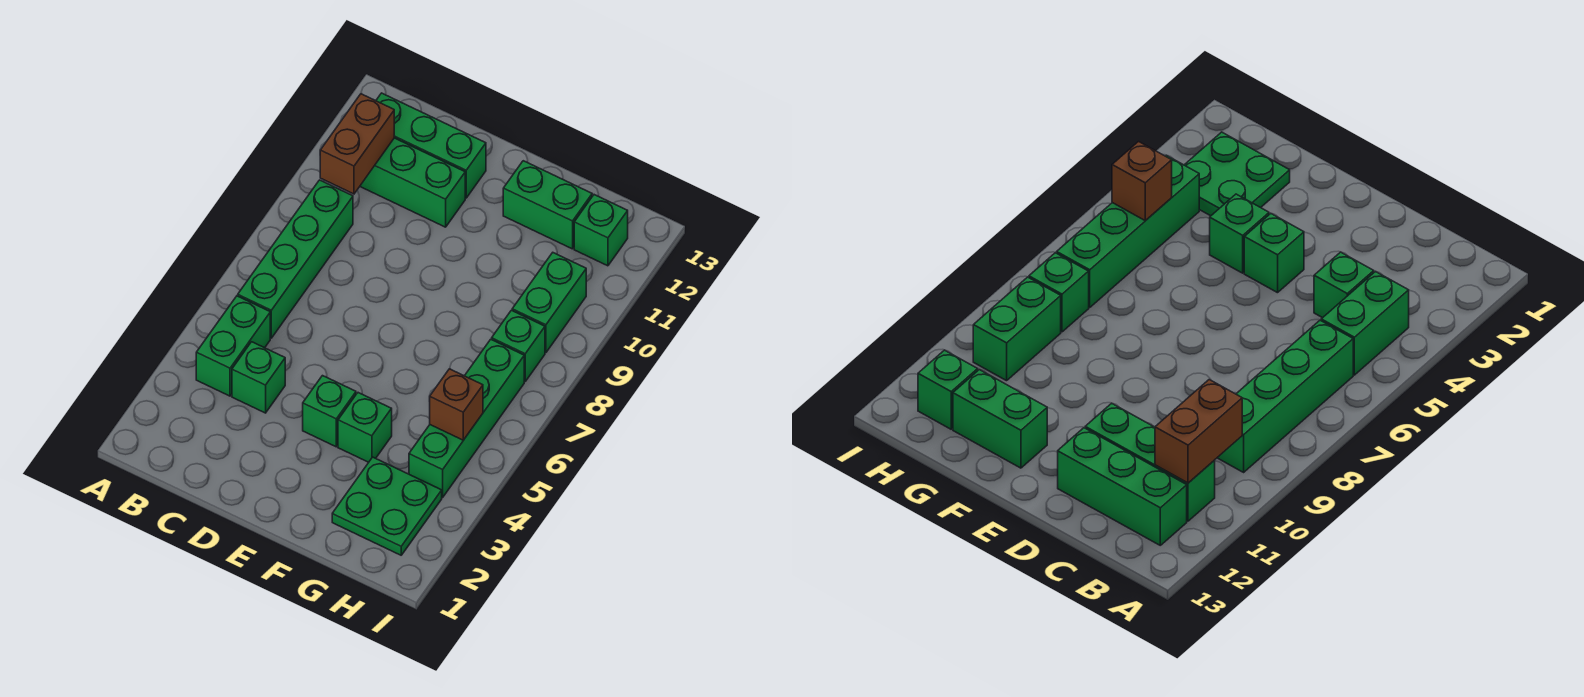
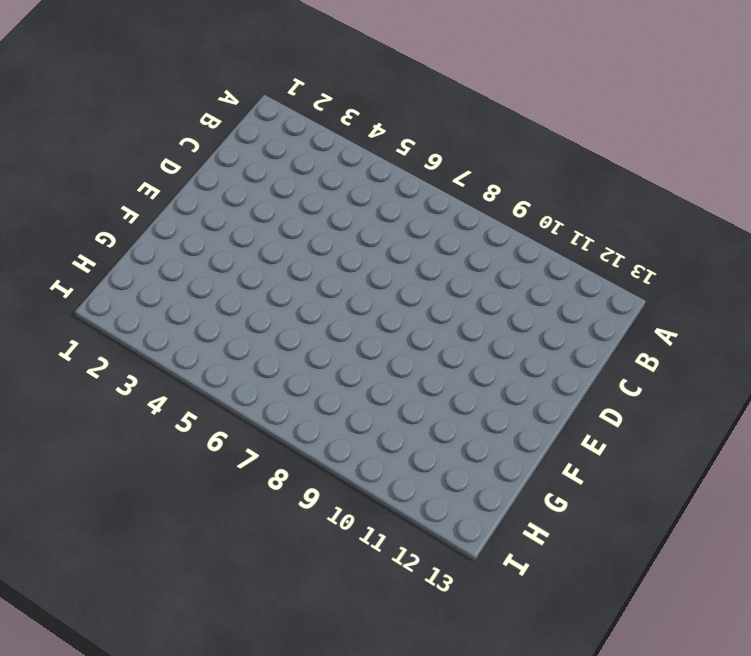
none -> green brick B4:B5 level 1
none -> green brick B6:B9 level 1
none -> green brick B11:D11 level 1

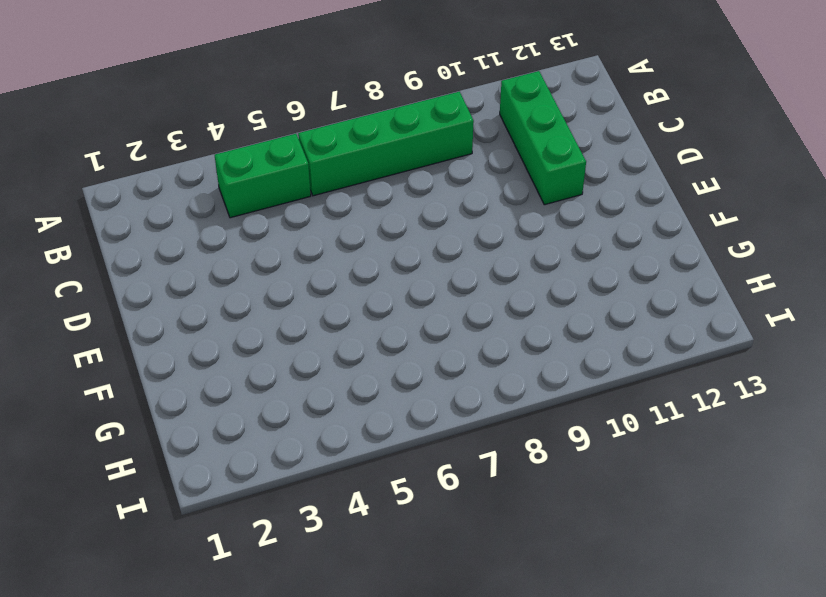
none -> green brick B12:D12 level 1
none -> green brick C4 level 1
none -> green brick E4 level 1

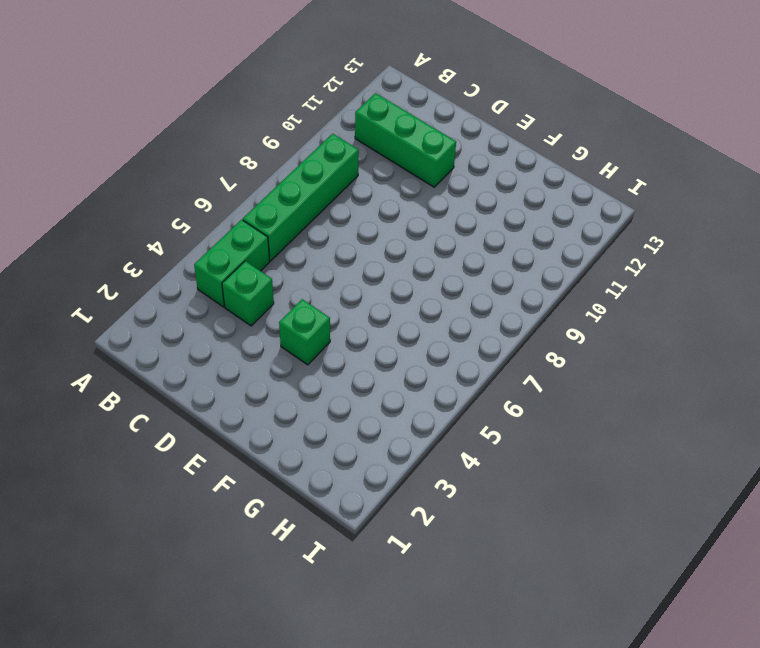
none -> green brick B12:D12 level 1
none -> green brick F4 level 1
none -> green brick F12:G12 level 1

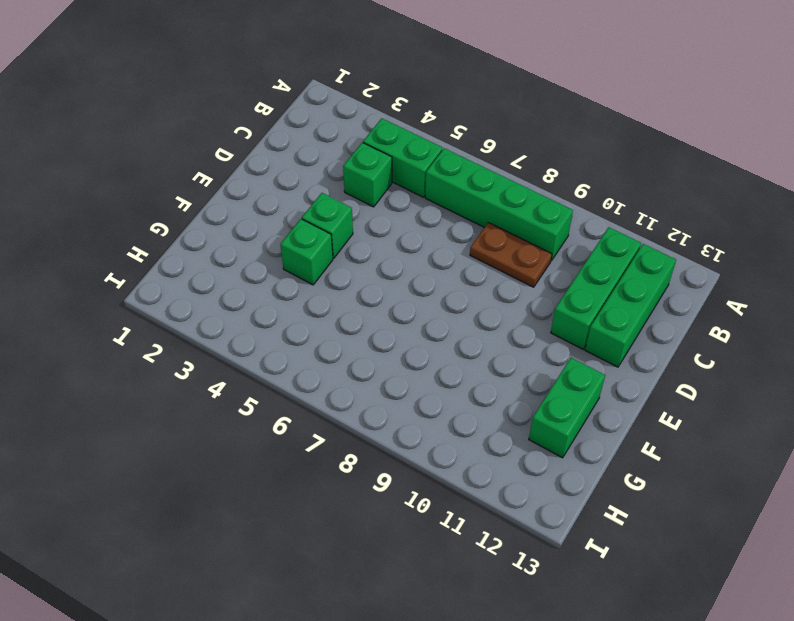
brown plate C8:C9 level 1 -> none
none -> green plate G2:H3 level 1
none -> green brick H4:H7 level 1
none -> green brick H8 level 1

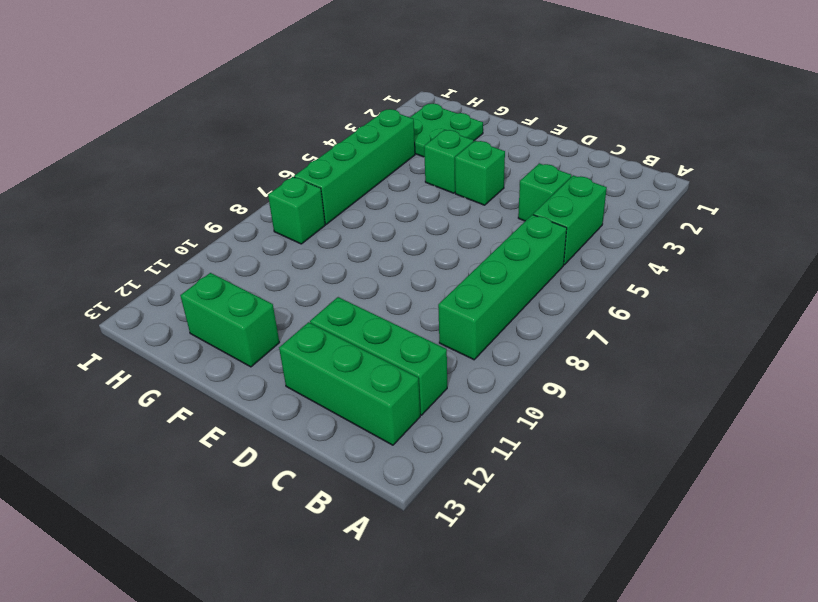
none -> green brick H9:H10 level 1
none -> green brick H12 level 1
none -> brown brick B10:B11 level 2

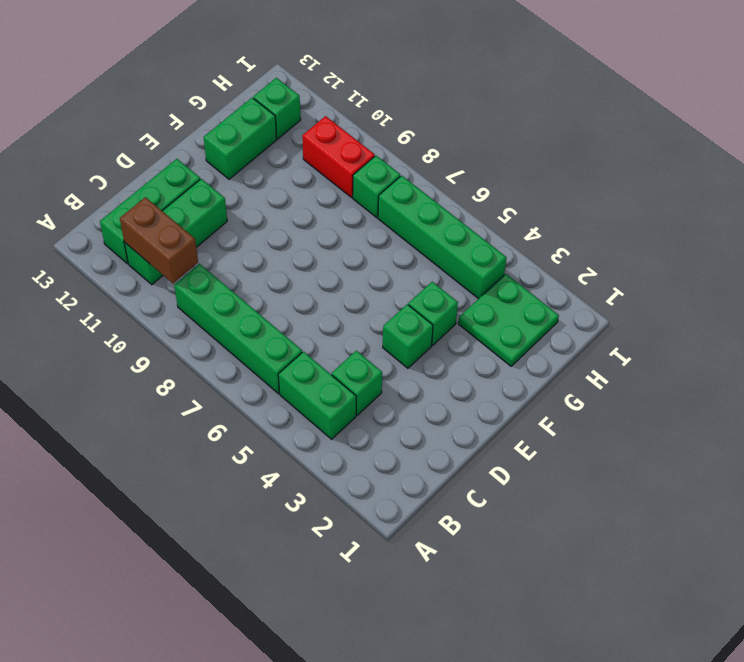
red brick H9:H10 level 1 -> green brick H9:H10 level 1
none -> brown brick H5 level 2

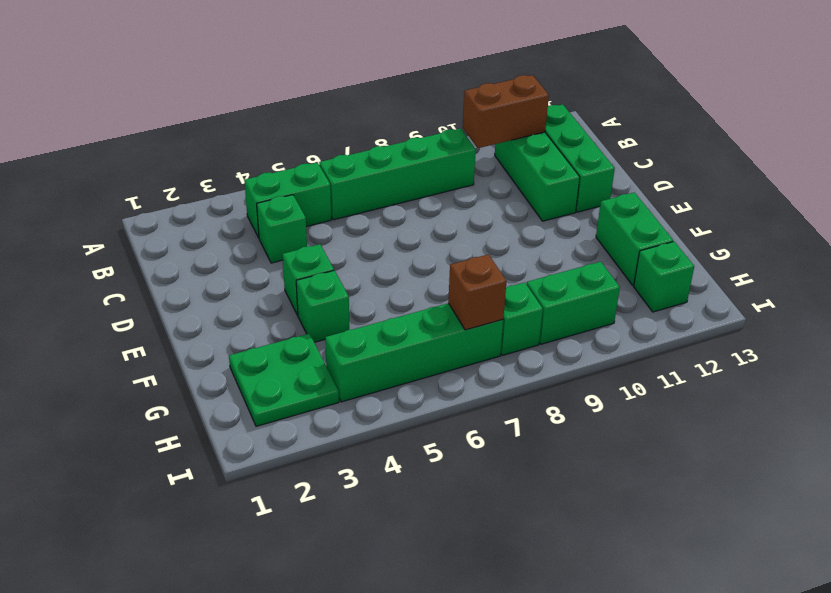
brown brick H7 level 2 -> brown brick H5 level 2

